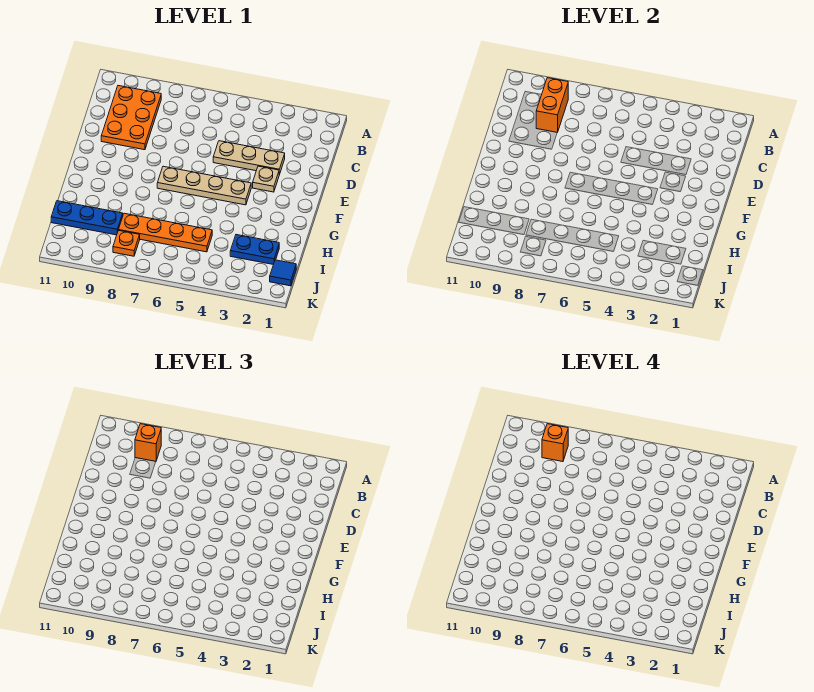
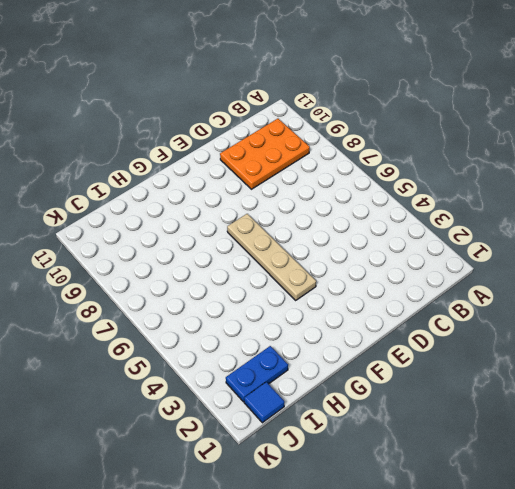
blue plate I2:J2 level 1 -> blue plate I2:I3 level 1
none -> tan plate D3:D5 level 1
none -> tan plate E3 level 1
none -> orange plate I5:I8 level 1

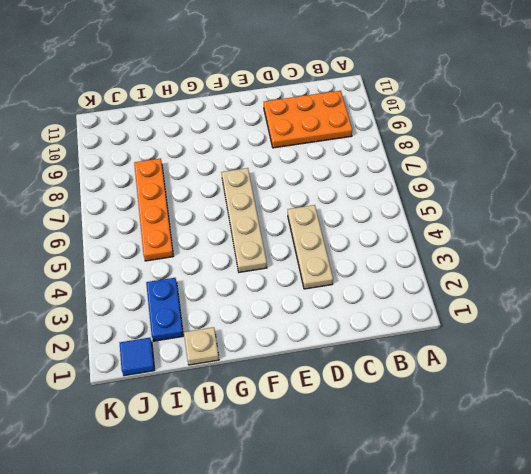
tan plate H1 level 1 -> tan plate E3 level 1
none -> blue plate I9:I11 level 1
none -> orange plate J8 level 1
none -> orange brick B9:C9 level 2

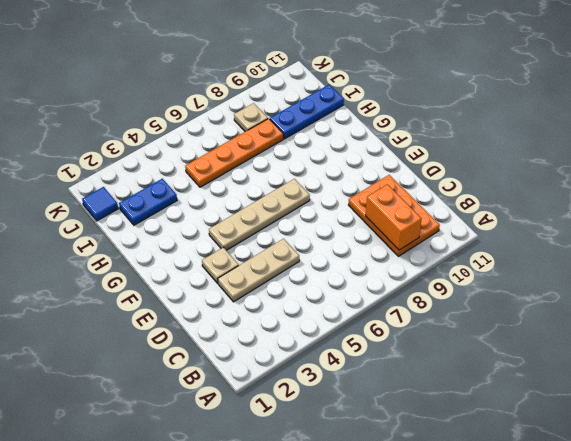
tan plate J8 level 1 -> orange plate J8 level 1
none -> orange brick B9 level 3
none -> orange brick B9 level 4

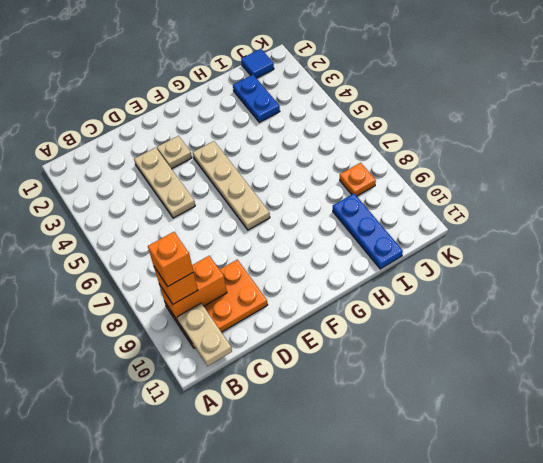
tan plate B10:B11 level 2 -> none
none -> orange plate I5:I8 level 1

